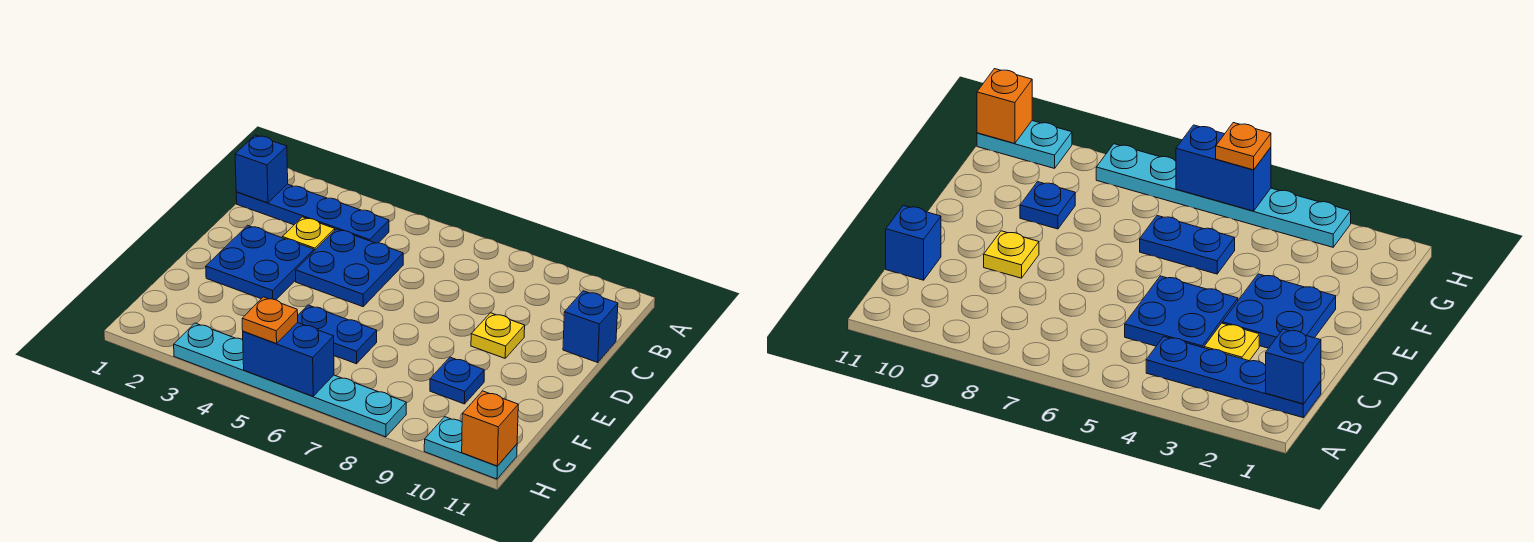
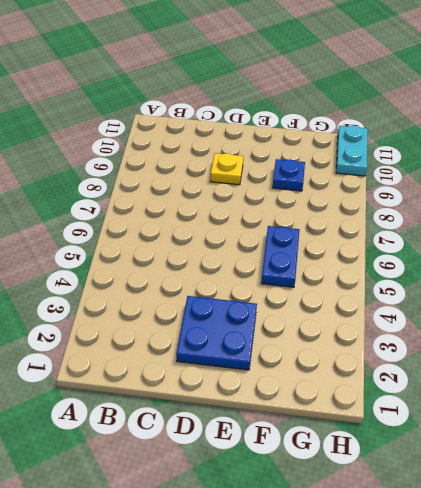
none -> blue plate B1:B4 level 1
none -> yellow plate C3 level 1
none -> blue plate C4:D5 level 1

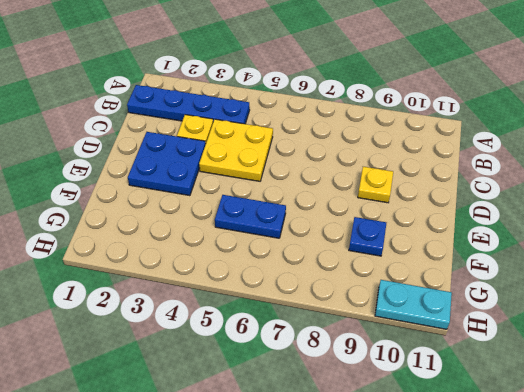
yellow plate C4:D5 level 1 -> blue plate C4:D5 level 1
none -> blue brick C11 level 1
none -> cyan plate H3:H8 level 1
none -> blue brick B1 level 2

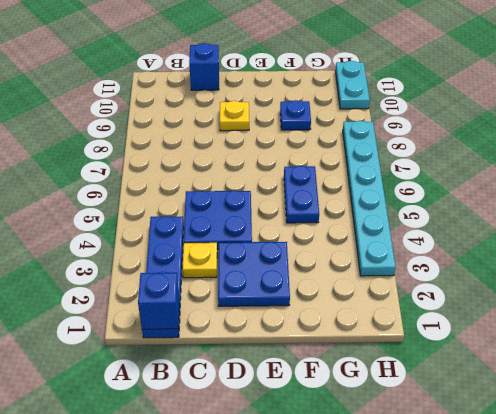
none -> blue brick H5:H6 level 2
none -> orange brick H11 level 2
none -> orange plate H5 level 3

